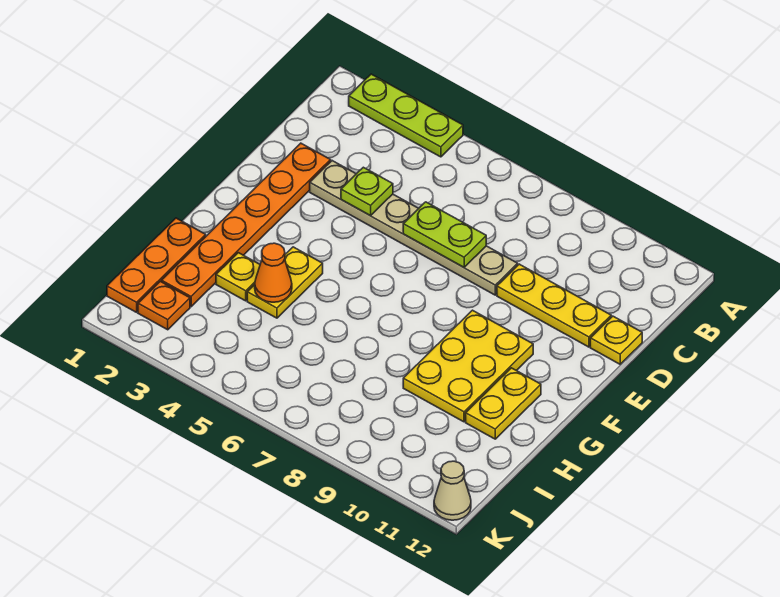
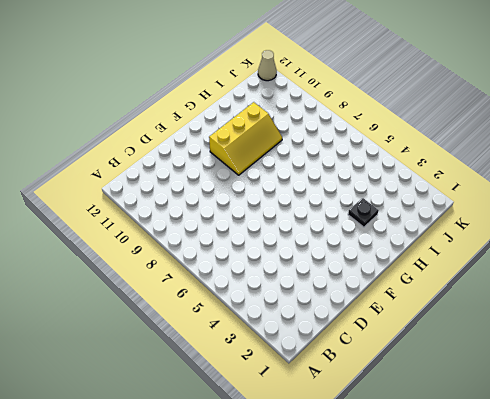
yellow slope F9:H10 level 1 top 10 -> yellow plate F9:H10 level 1
black plate H3 level 1 -> yellow plate H3 level 1
none -> lime plate A2:A4 level 1
none -> orange plate D2:I2 level 1
none -> tan plate D3:D8 level 1

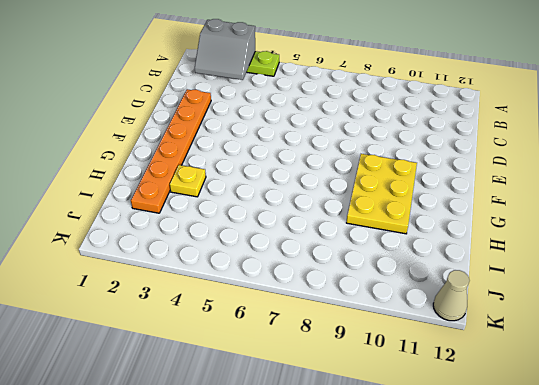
grey slope A2:B3 level 2 top A -> none
none -> tan plate D3:D8 level 1
none -> yellow plate D9:D11 level 1
none -> yellow plate D12 level 1

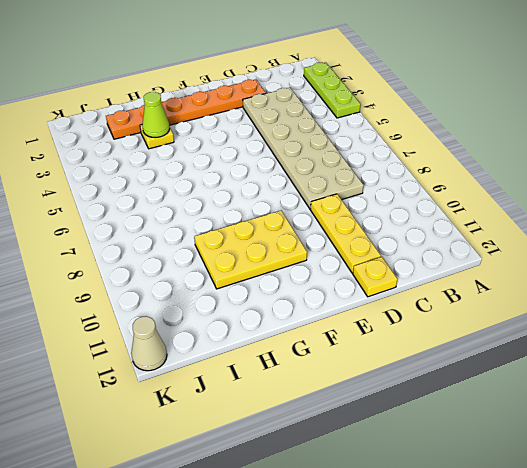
tan plate C3:D8 level 1 -> tan plate D3:D8 level 1
lime cone H3 level 2 -> none
none -> yellow plate G4:H4 level 1
none -> yellow plate G11:H11 level 1
none -> orange plate H1:J1 level 1

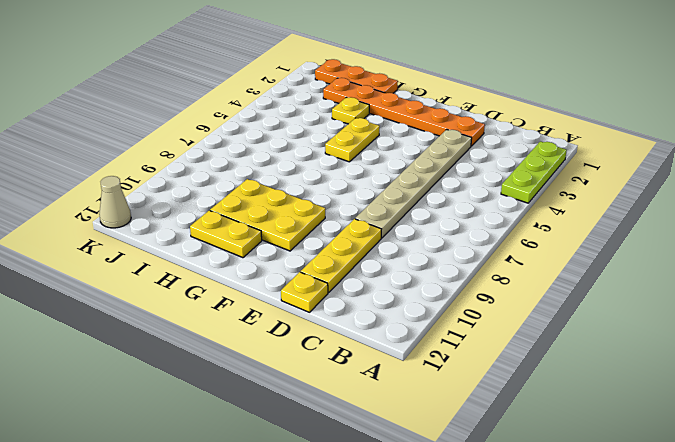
yellow plate G4:G5 level 1 -> yellow plate G4:H4 level 1
none -> orange plate J2 level 1
none -> lime plate D4 level 2
none -> lime plate D6:D7 level 2

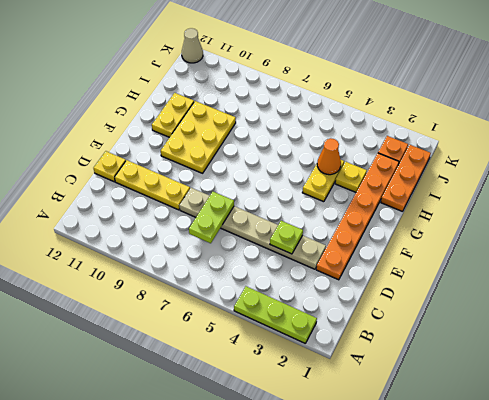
lime plate C7:D7 level 2 -> lime plate D6:D7 level 2

